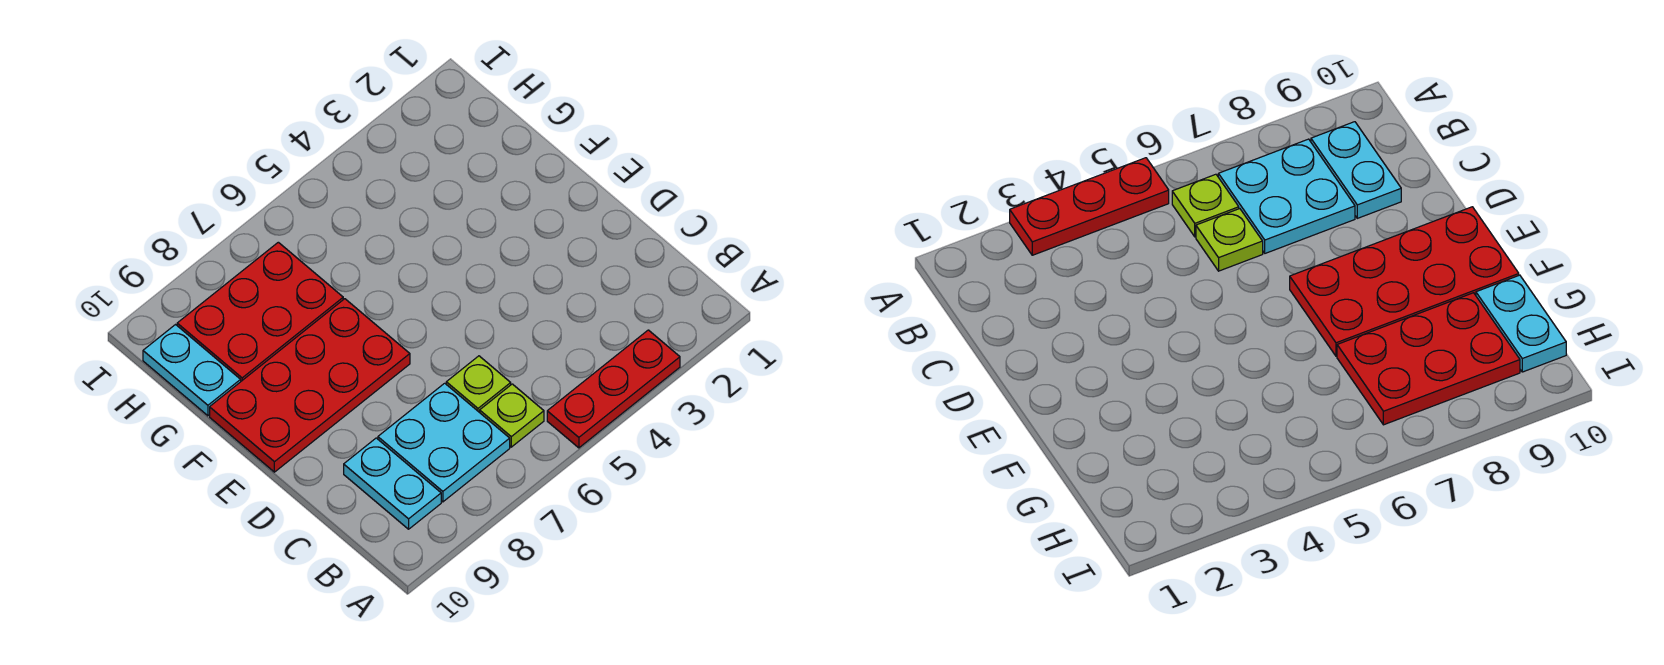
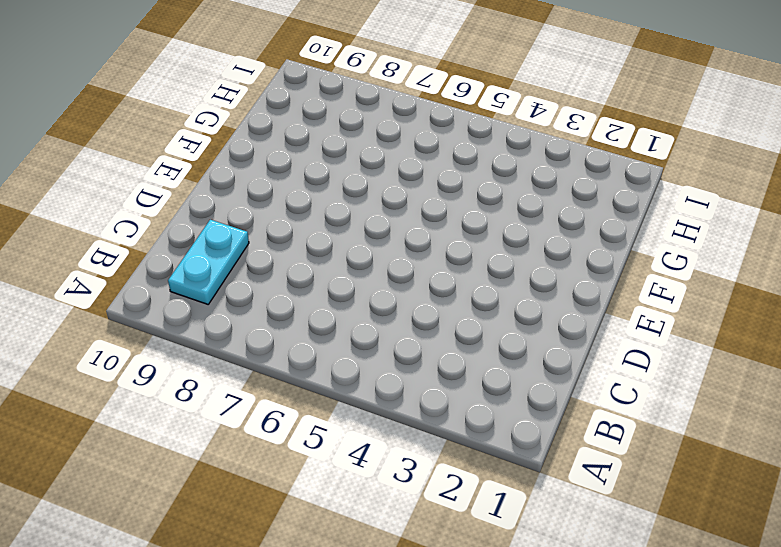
none -> red plate A3:A5 level 1
none -> lime plate B6 level 1

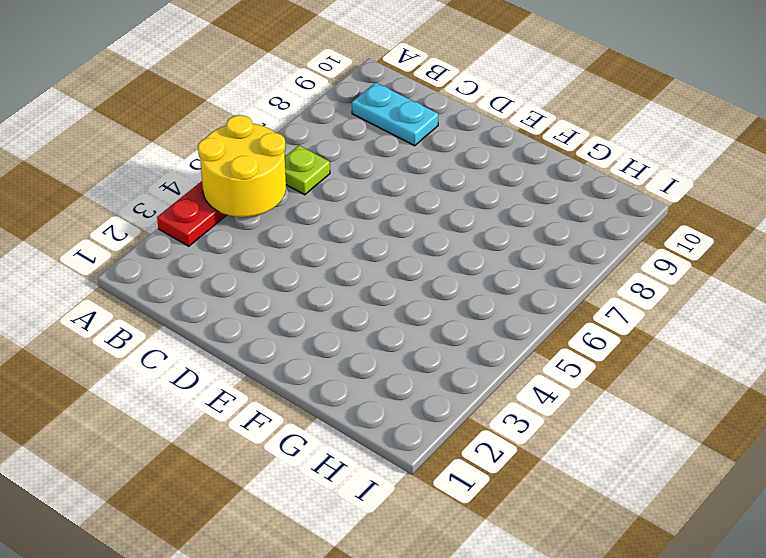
yellow round brick A4:B5 level 2 -> none
none -> cyan plate B7:C8 level 1
none -> lime plate C6 level 1

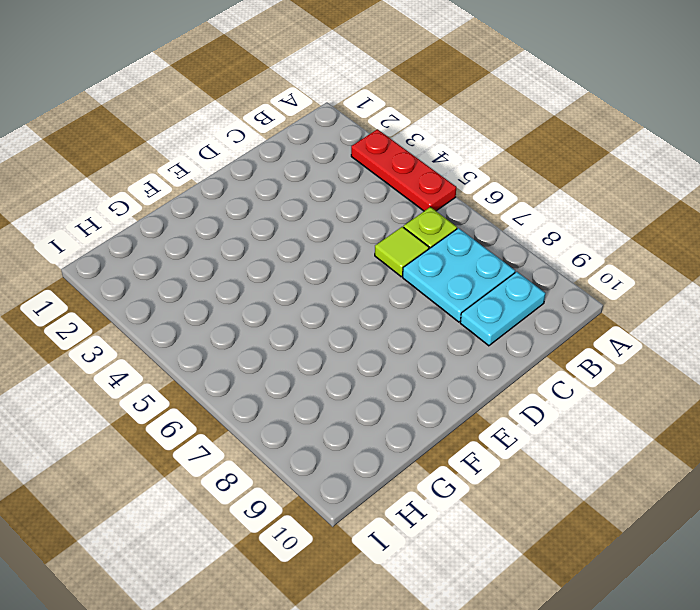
lime tile C6 level 1 -> lime plate C6 level 1
none -> red plate E7:F10 level 1
none -> red plate G7:H9 level 1

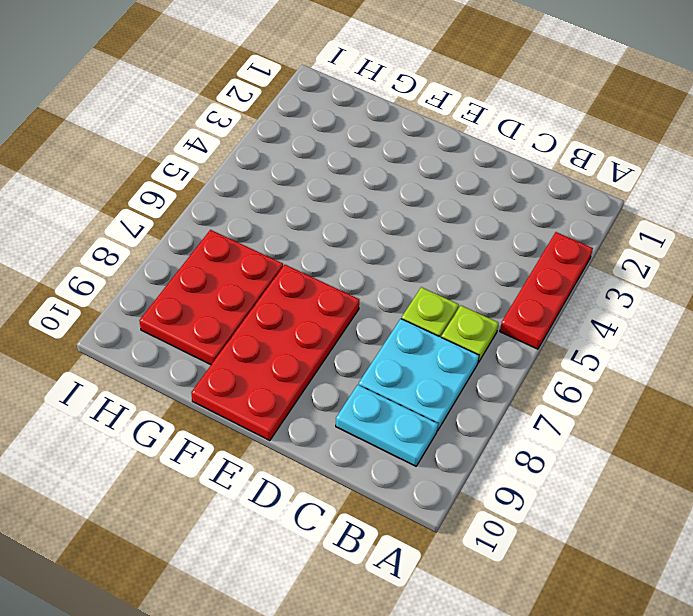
none -> cyan plate G10:H10 level 1

